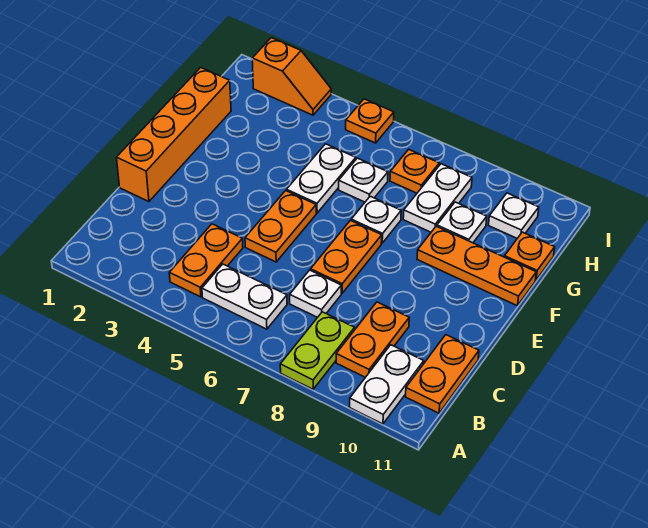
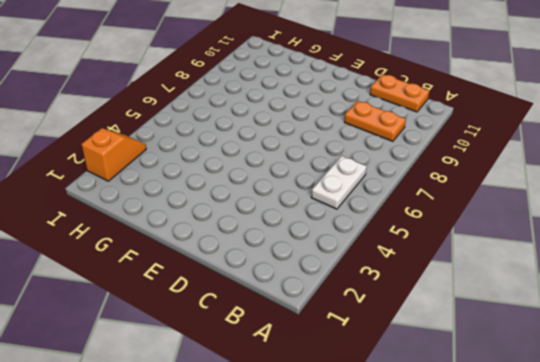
none -> lime plate A8:B8 level 1
none -> white plate A10:B10 level 1
none -> orange plate B4:C4 level 1

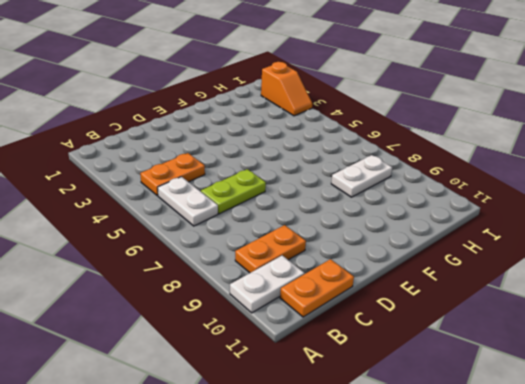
lime plate C6:D6 level 1 -> lime plate A8:B8 level 1
none -> white plate C7 level 1
none -> orange brick D1:G1 level 1
none -> orange plate D5:E5 level 1

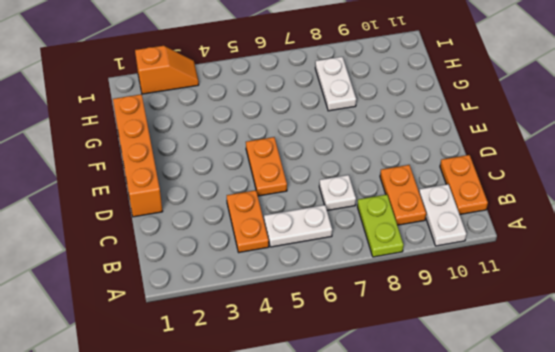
none -> orange plate D7:E7 level 1
none -> white plate F5:G5 level 1
none -> white plate F7 level 1

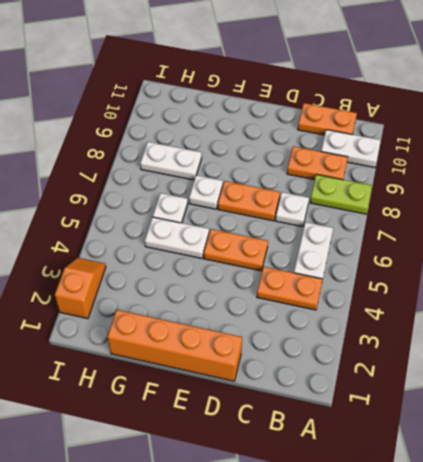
none -> orange plate F9:F11 level 1
none -> white plate G9 level 1
none -> orange plate G11 level 1

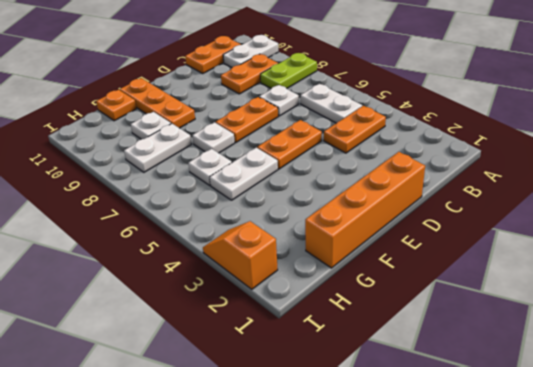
none -> orange plate H7 level 1
none -> white plate H10 level 1
none -> orange plate I5 level 1

